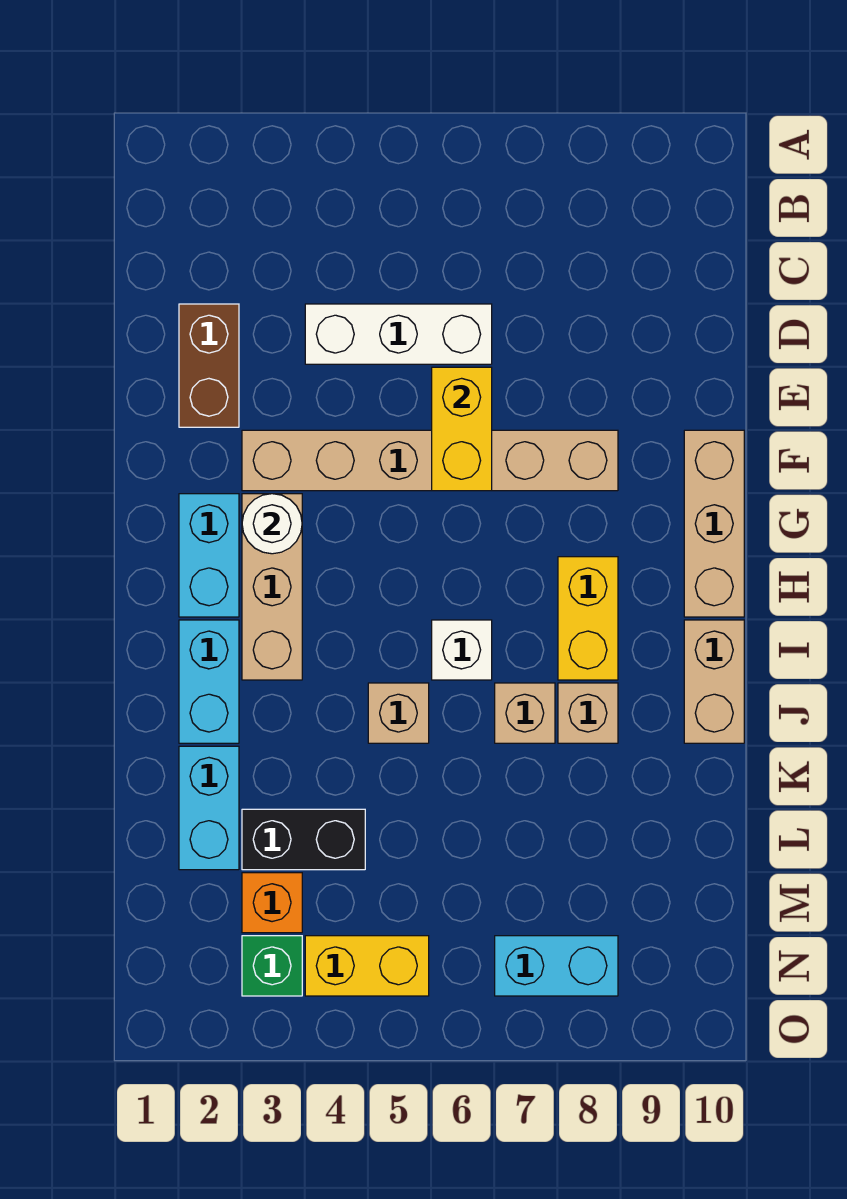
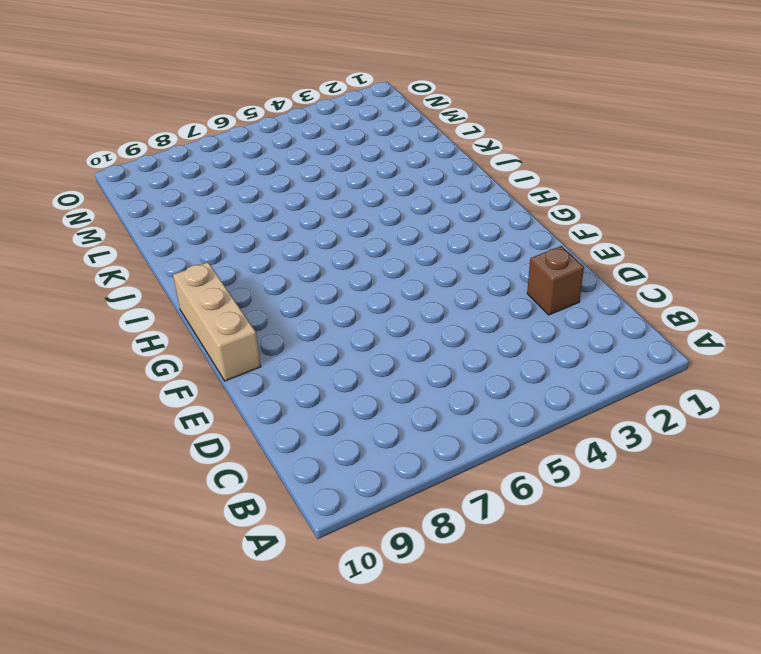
brown brick D2 level 1 -> brown brick D2:E2 level 1
none -> white brick D4:D6 level 1
none -> tan brick F3:F8 level 1
none -> cyan brick G2:H2 level 1

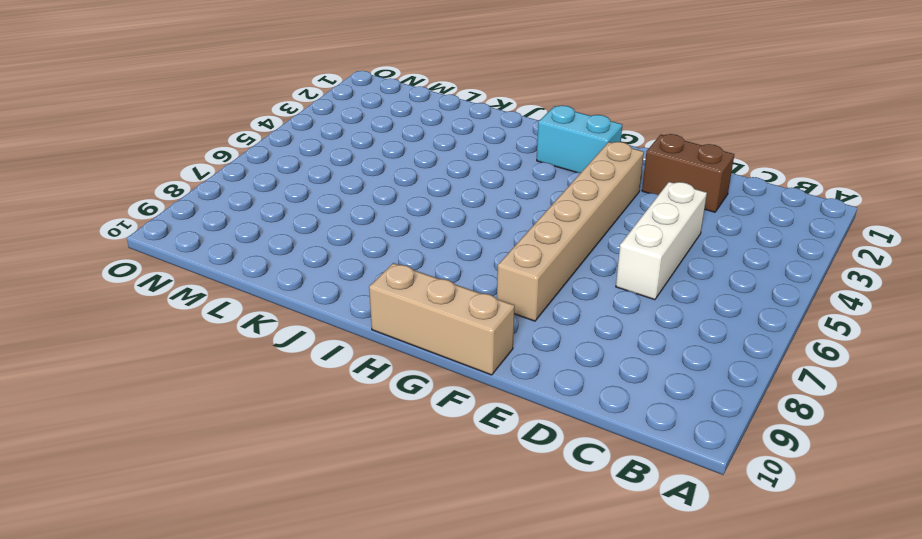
none -> tan brick G3:I3 level 1
none -> yellow brick H8:I8 level 1
none -> cyan brick I2:J2 level 1

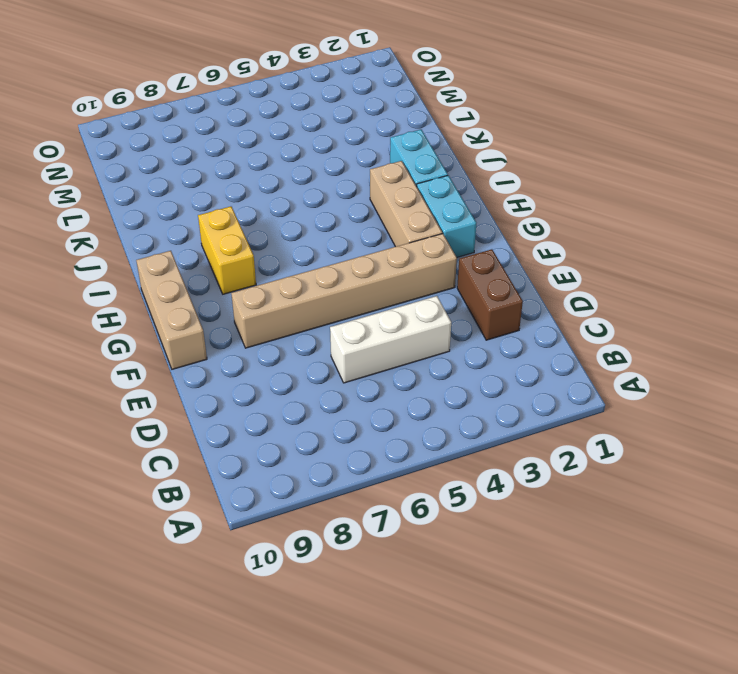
none -> white brick I6 level 1
none -> tan brick I10:J10 level 1
none -> tan brick J5 level 1

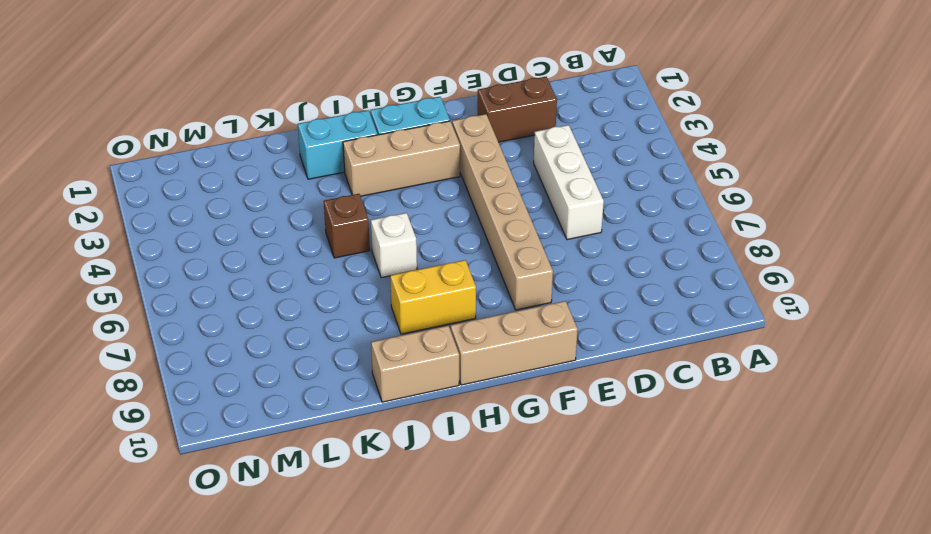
brown brick J5 level 1 -> tan brick J5 level 1
none -> tan brick J7 level 1
none -> tan brick J8 level 1
none -> cyan brick K2:L2 level 1

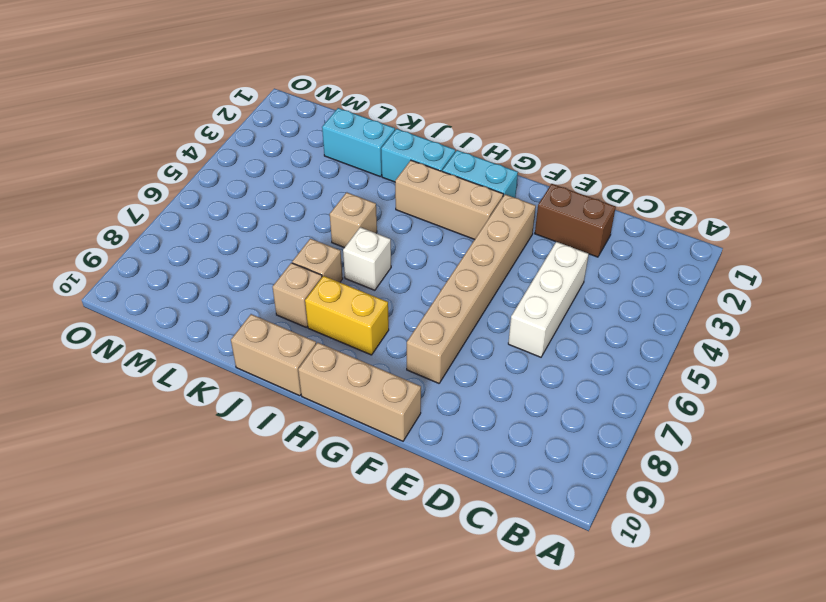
none -> black brick L3:L4 level 1
none -> orange brick M3 level 1
none -> green brick N3 level 1

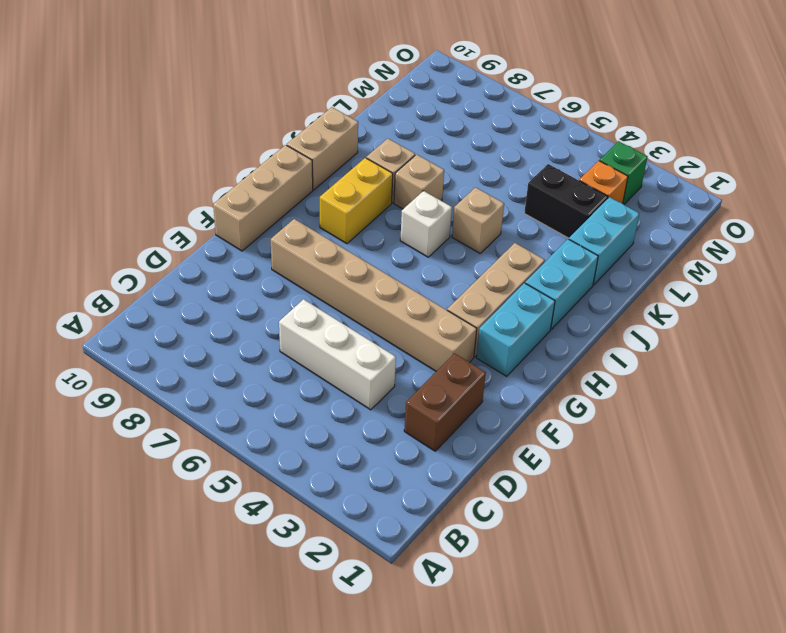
none -> yellow brick N4:N5 level 1
none -> cyan brick N7:N8 level 1
none -> yellow brick E6:F6 level 2

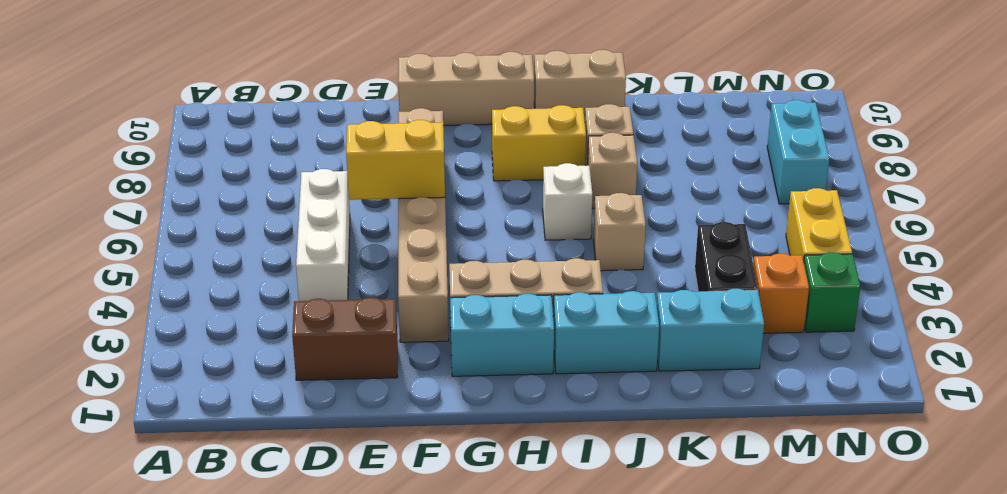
none -> white round brick G3 level 2

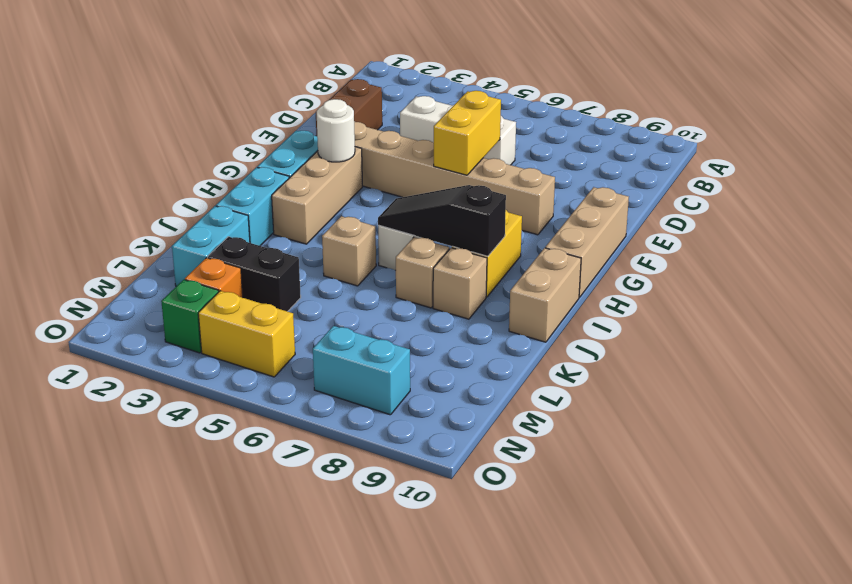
black slope I6:I8 level 2 top 8 -> none

